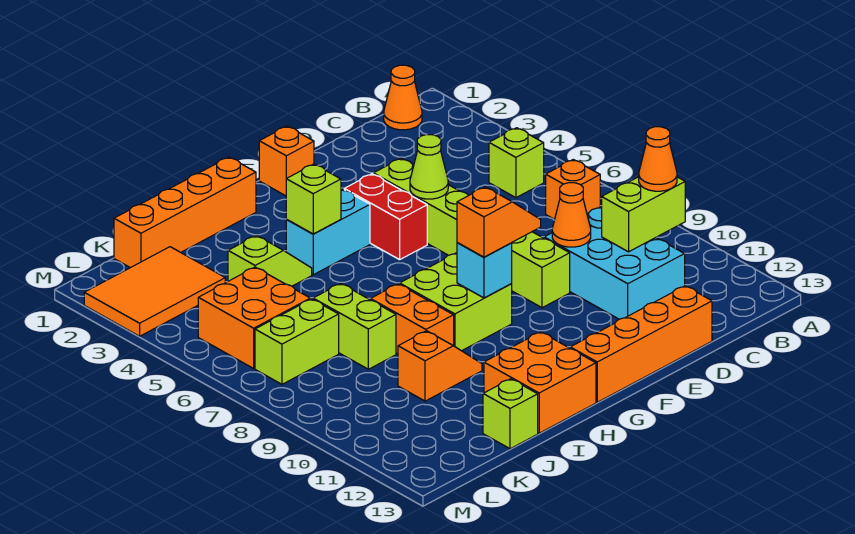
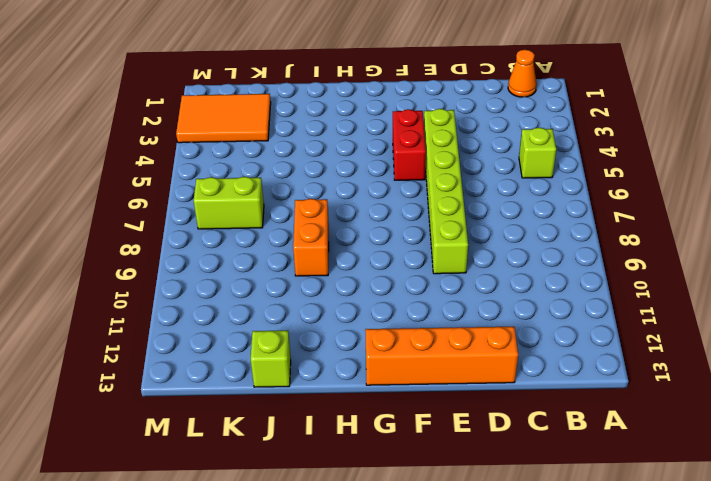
none -> orange brick B7 level 1
none -> cyan brick C9:D11 level 1
none -> orange brick F1 level 1

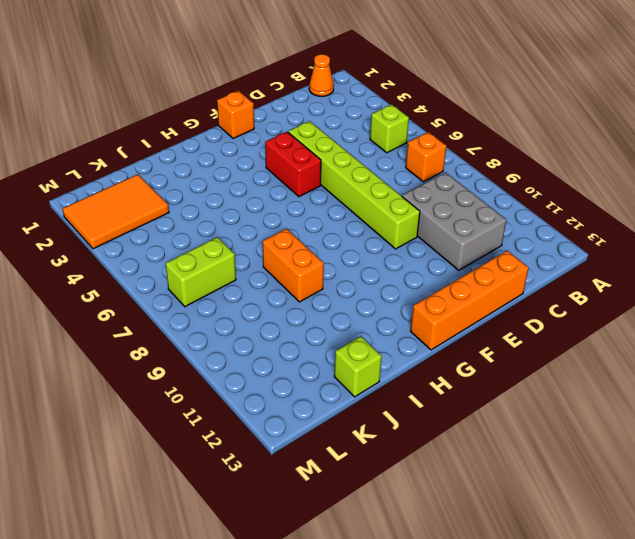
grey brick C9:D11 level 1 -> cyan brick C9:D11 level 1
none -> cyan brick G4:H4 level 1
none -> lime brick G8:H9 level 1
none -> orange brick H1:K1 level 1

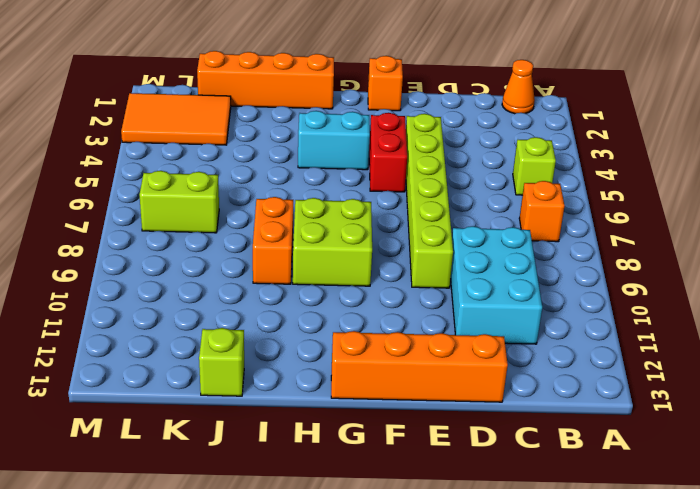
none -> orange brick H12:I13 level 1
none -> lime slope I4:J4 level 1 top J
none -> orange slope I10:J10 level 1 top J

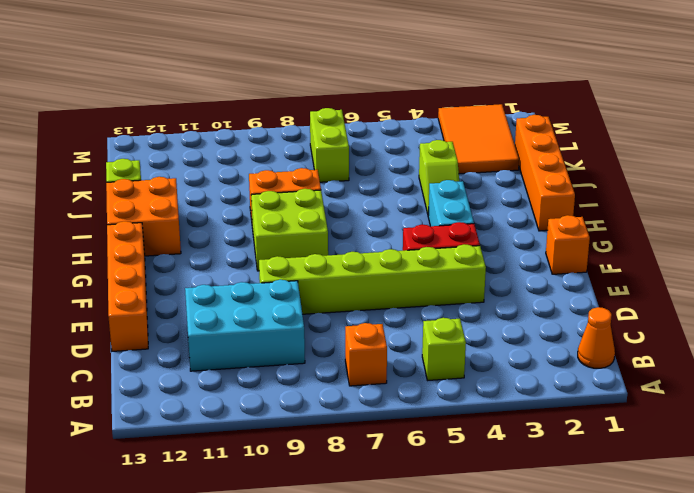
none -> orange slope I10:J10 level 1 top J
none -> lime brick J7:J8 level 1
none -> orange brick K5:L6 level 1

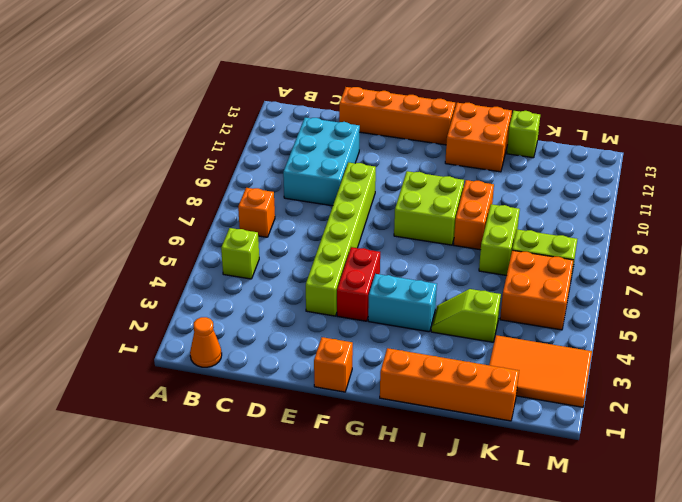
none -> orange slope I10:J10 level 1 top J
none -> lime brick B10:C10 level 2
none -> orange cone D9 level 2

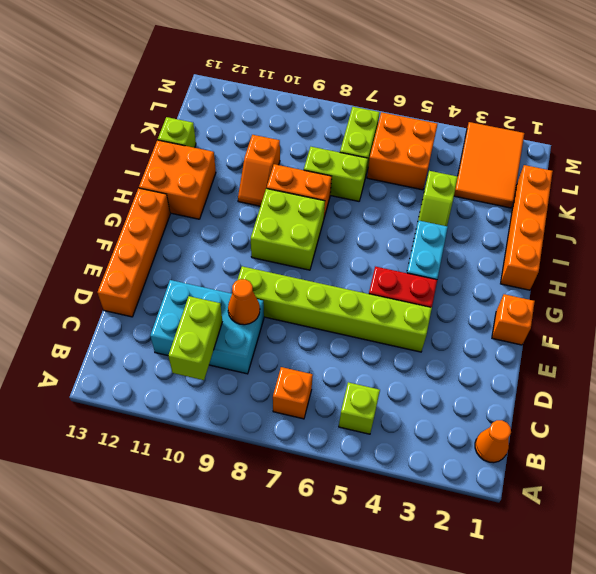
none -> lime cone E5 level 2
none -> cyan brick G9 level 2
none -> lime brick H4 level 2

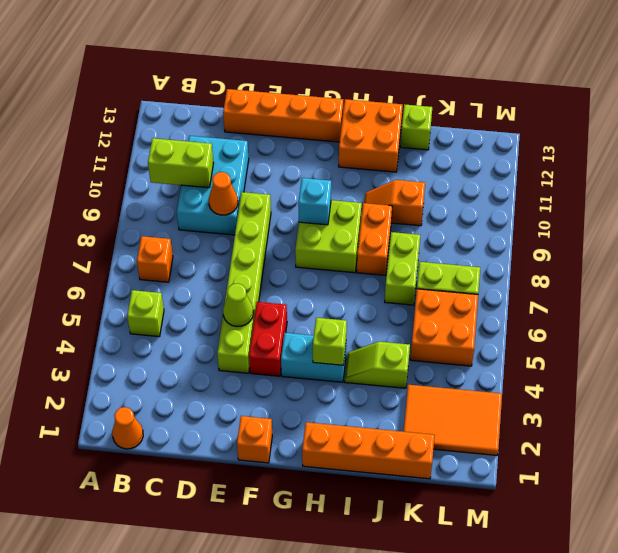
none -> orange cone B10 level 3
none -> orange slope F9:G9 level 3 top G

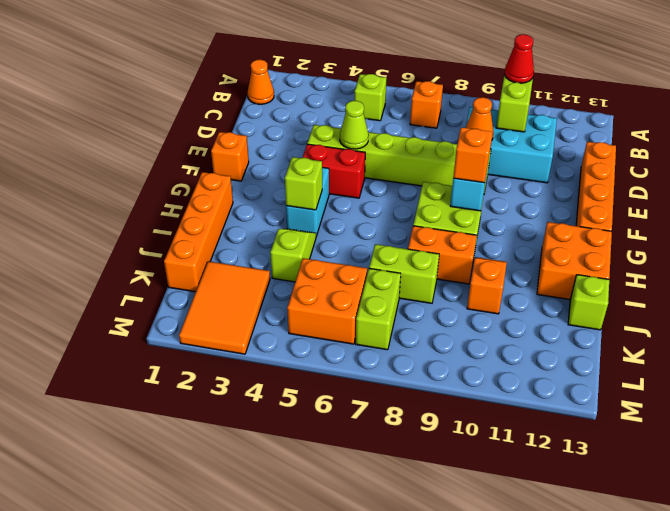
red cone B10 level 3 -> orange cone B10 level 3

